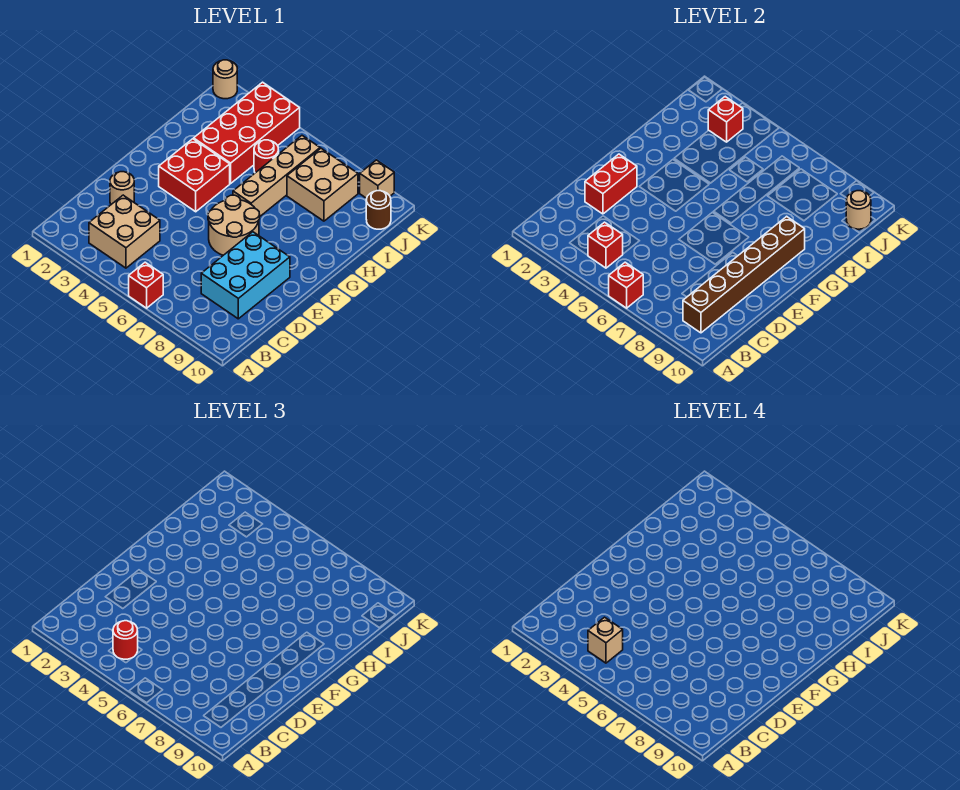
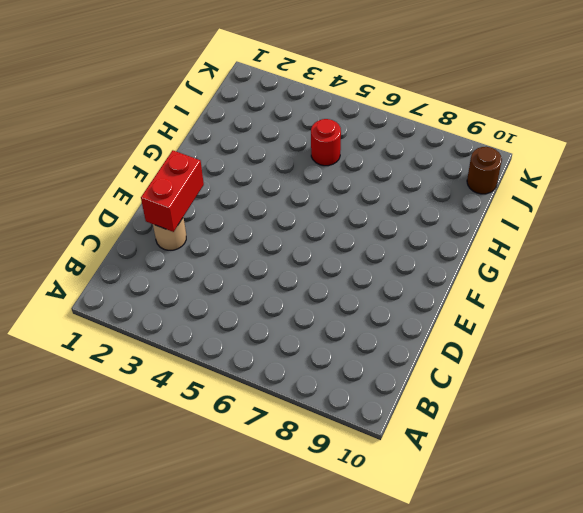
none -> red brick A6 level 1
none -> tan brick B3:C4 level 1
none -> cyan brick C8:E9 level 1

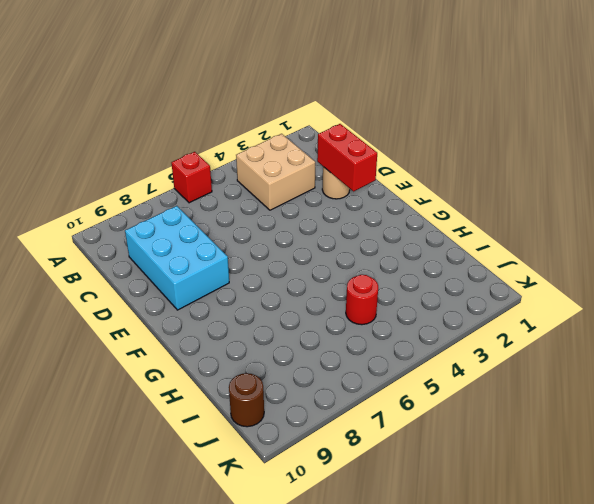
none -> tan round brick E6:F7 level 1
none -> red brick F3:G4 level 1
none -> tan brick G6:J6 level 1

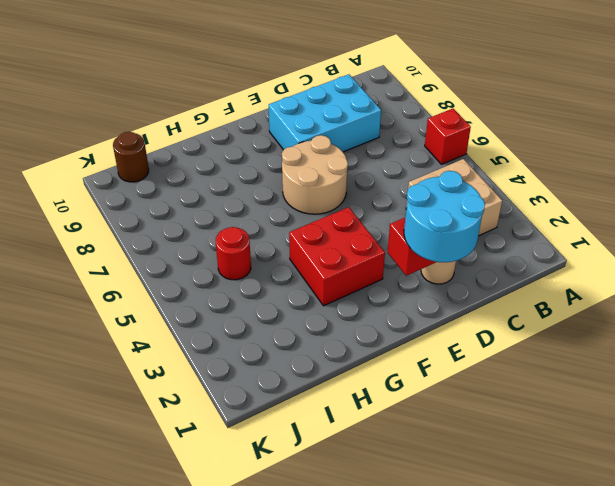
cyan round brick D1:E2 level 3 -> none
none -> tan brick G6:J6 level 1
none -> red brick H3:K4 level 1
none -> tan brick I7:J8 level 1

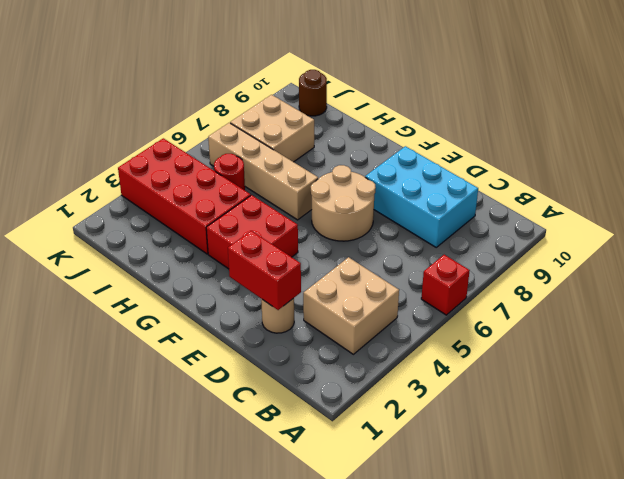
none -> tan round brick K1 level 1
none -> tan brick K9 level 1
none -> red brick A6 level 2

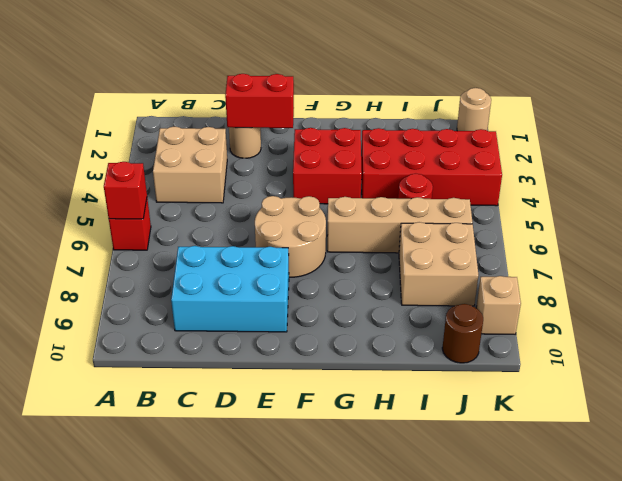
none -> red brick B4 level 2
none -> brown brick B9:G9 level 2
none -> red brick J3 level 2

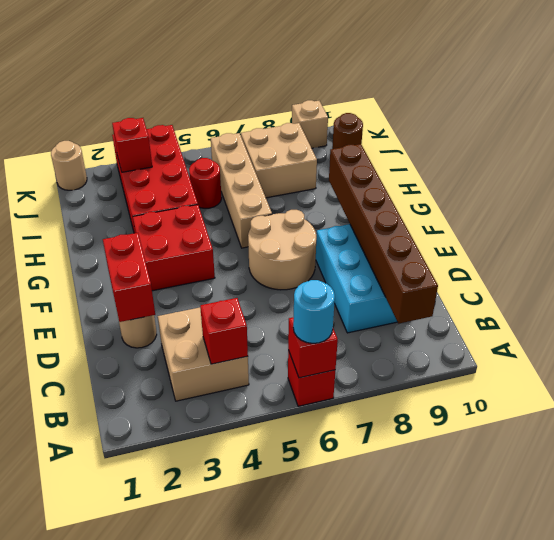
cyan round brick A6 level 3 -> none
none -> tan round brick J10 level 2
none -> red round brick B4 level 3
none -> tan brick B4 level 4

